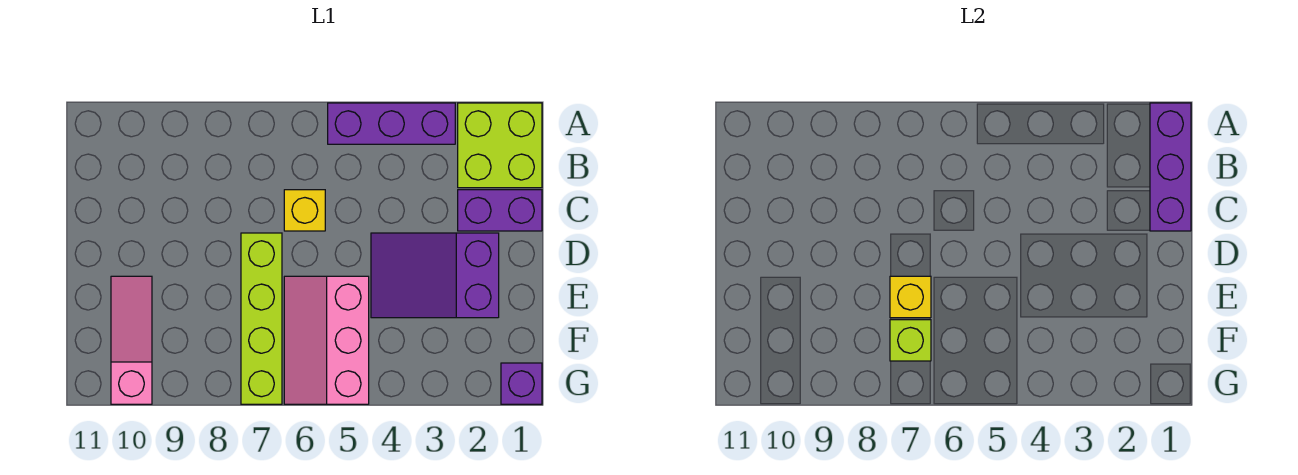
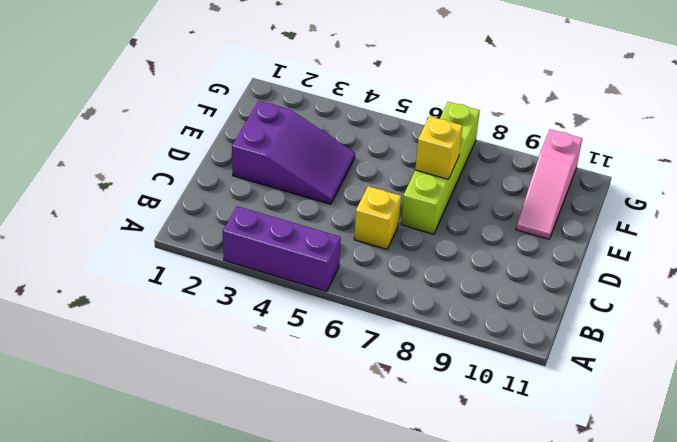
none -> lime brick A1:B2 level 1
none -> purple brick C1:C2 level 1
none -> pink slope E5:G6 level 1 top 5

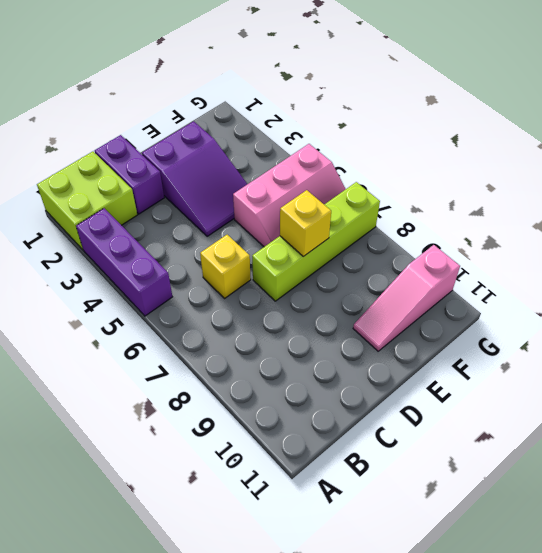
none -> purple brick G1 level 1
none -> purple brick A1:C1 level 2
none -> lime brick F7 level 2

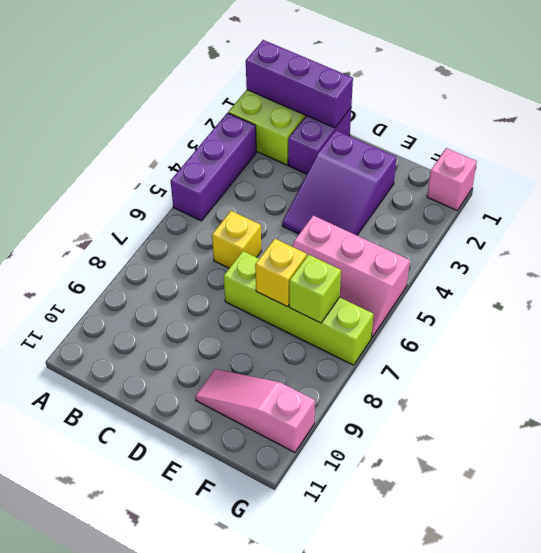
pink brick G1 level 1 -> purple brick G1 level 1

